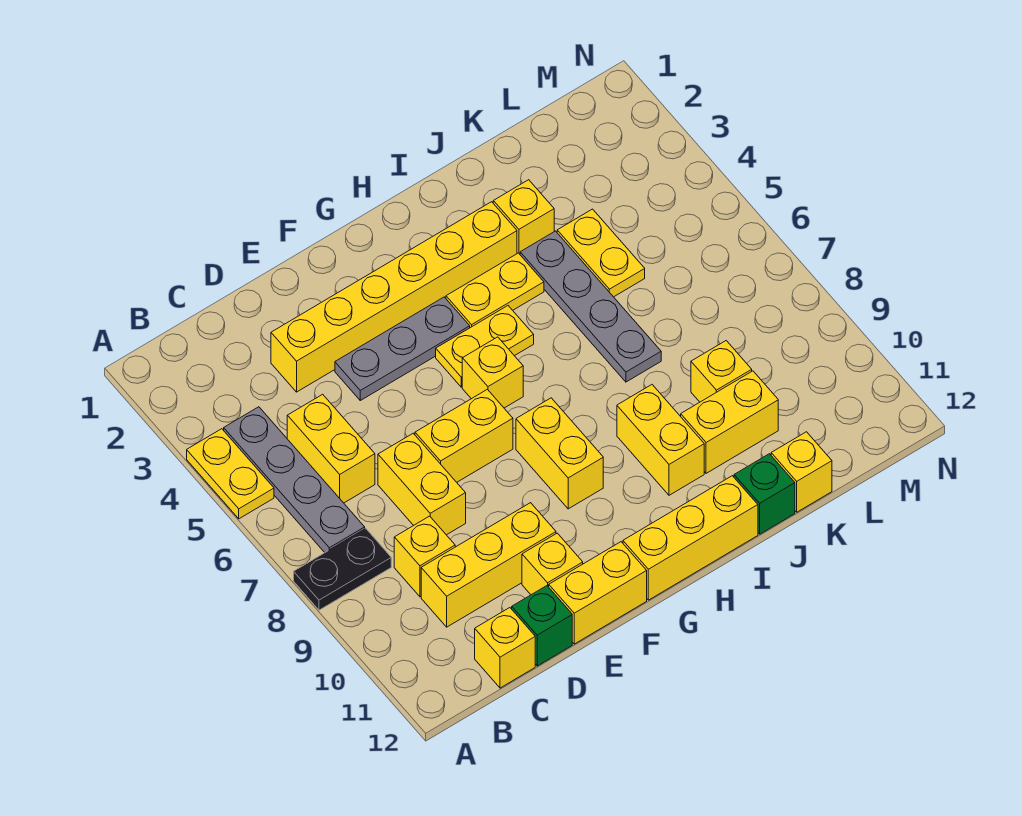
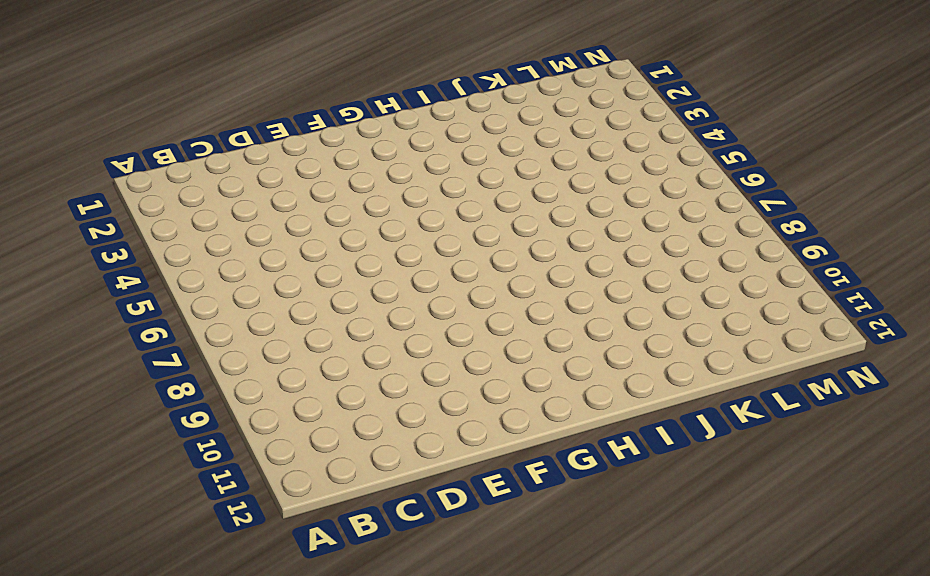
none -> yellow plate A4:A5 level 1
none -> black plate A8:B8 level 1
none -> grey plate B4:B7 level 1

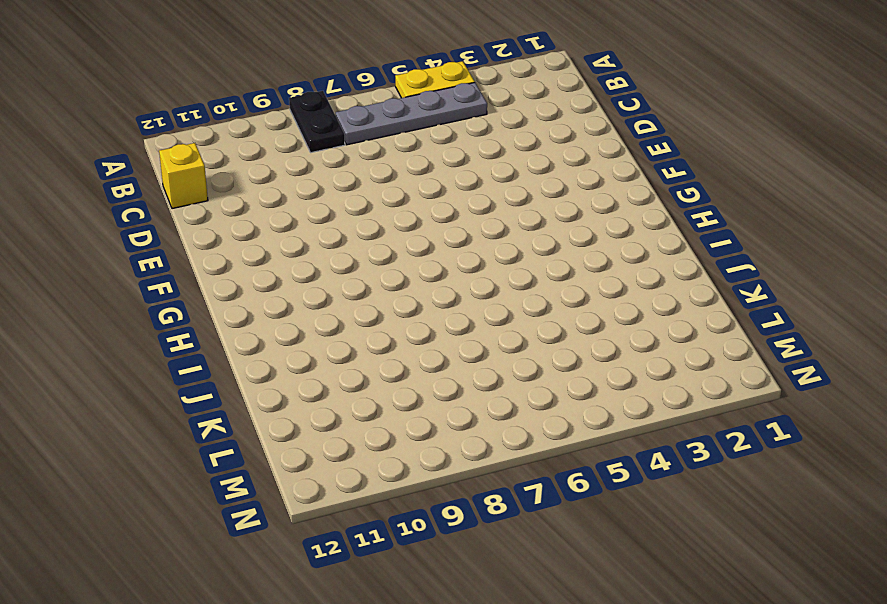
none -> yellow brick C5:C6 level 1
none -> yellow brick C9 level 1
none -> yellow brick C10:E10 level 1

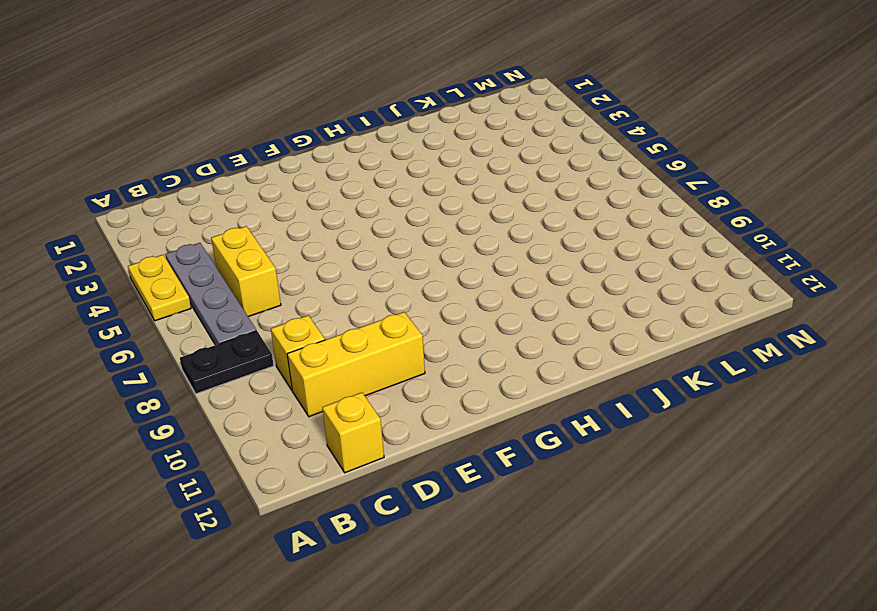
none -> yellow brick D3:I3 level 1
none -> yellow brick D7:D8 level 1
none -> green brick D12 level 1

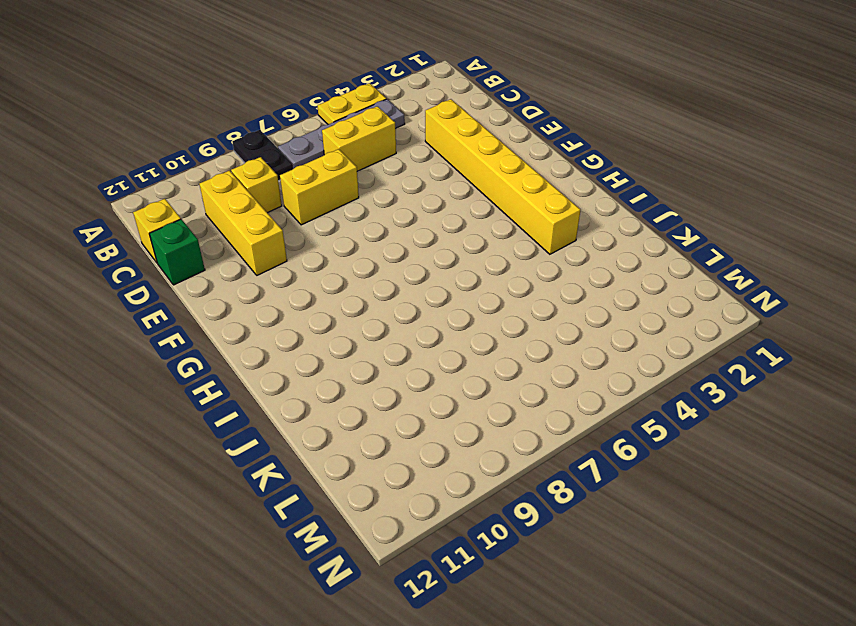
none -> grey plate E4:G4 level 1
none -> yellow brick E7:F7 level 1
none -> yellow brick E11 level 1

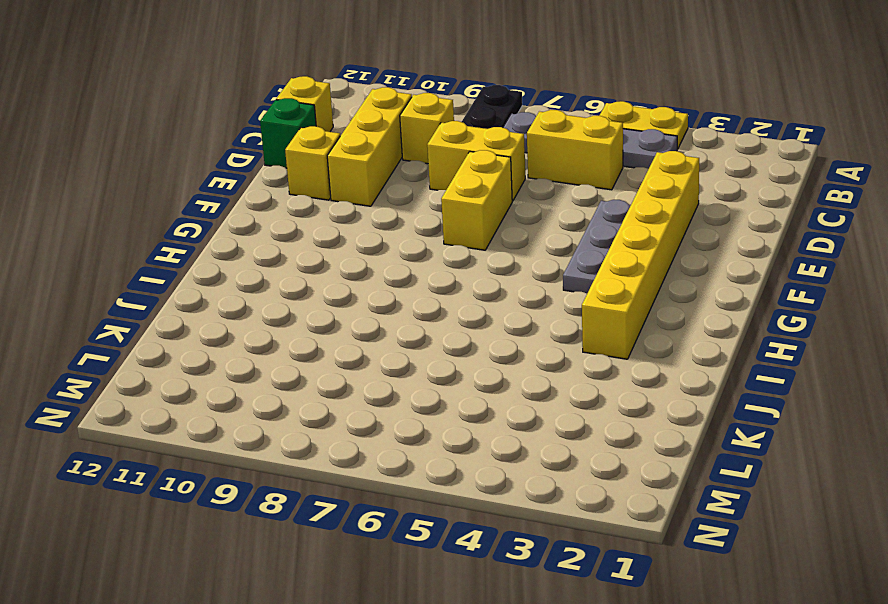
none -> yellow brick E12:F12 level 1
none -> yellow plate G5:H5 level 1
none -> yellow brick G6 level 1

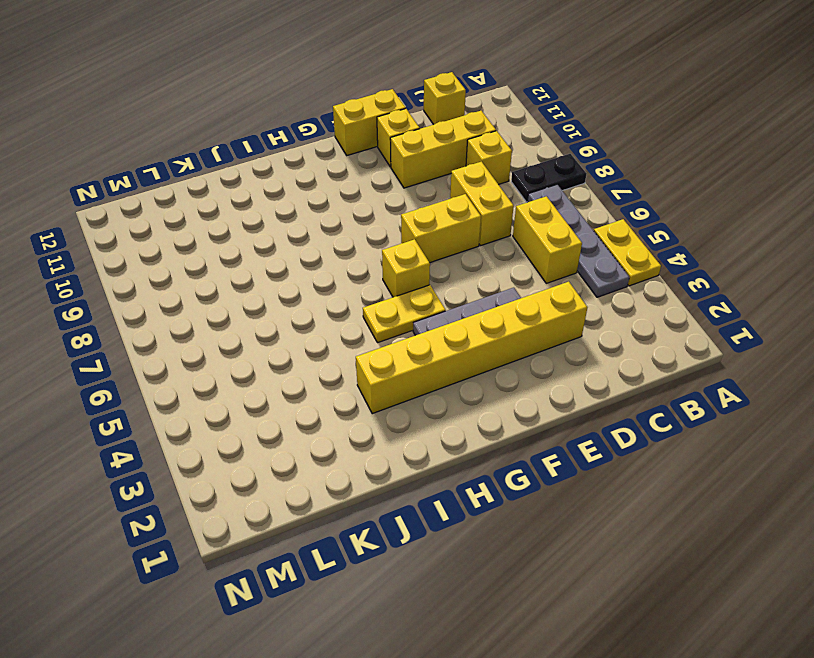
none -> green brick D12 level 1
none -> yellow brick G8:G9 level 1
none -> yellow brick G12:I12 level 1

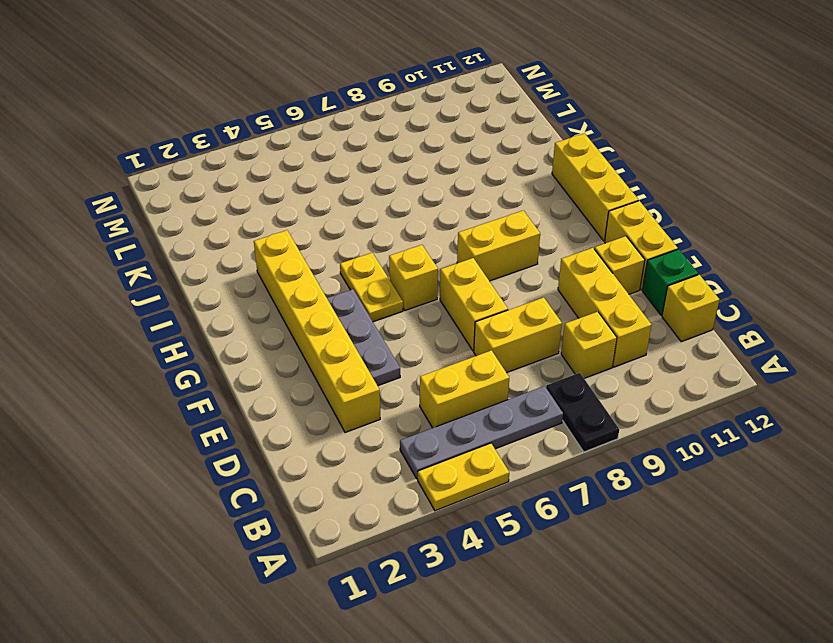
none -> yellow plate H4:I4 level 1
none -> yellow brick I9:I10 level 1
none -> yellow brick J3 level 1

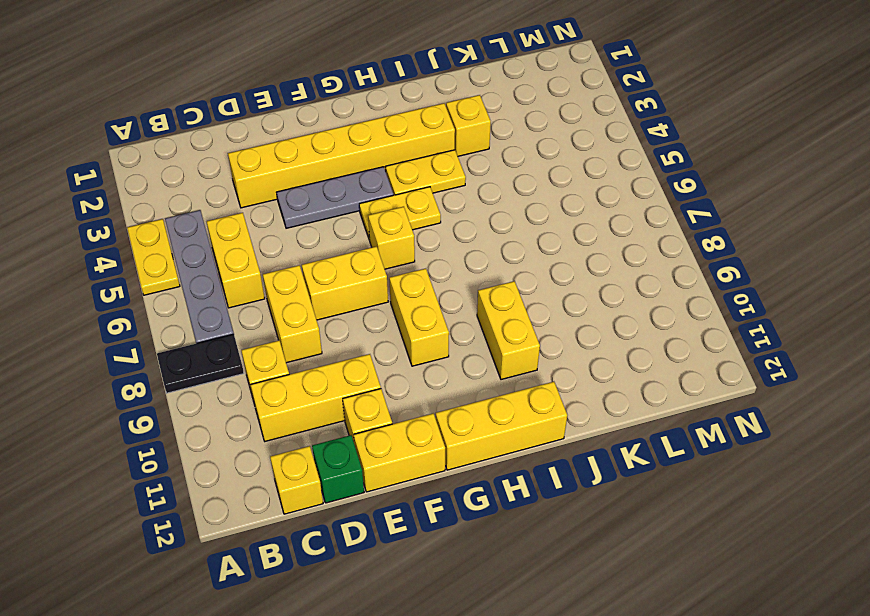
none -> grey plate J4:J7 level 1
none -> yellow brick J10:K10 level 1
none -> green brick J12 level 1

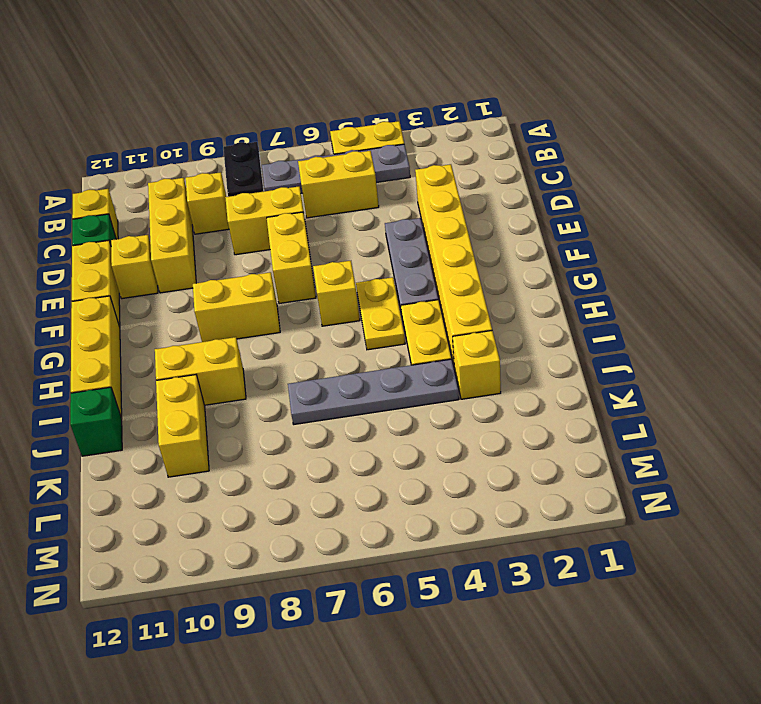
none -> yellow plate K4:K5 level 1
none -> yellow brick K9 level 1
none -> yellow brick K12 level 1

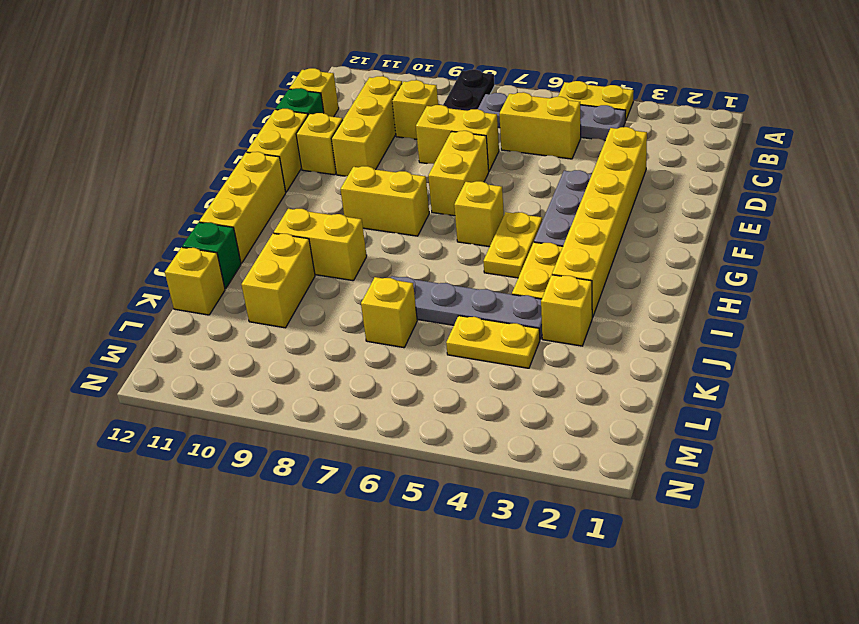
yellow brick K7 level 1 -> yellow brick K9 level 1

